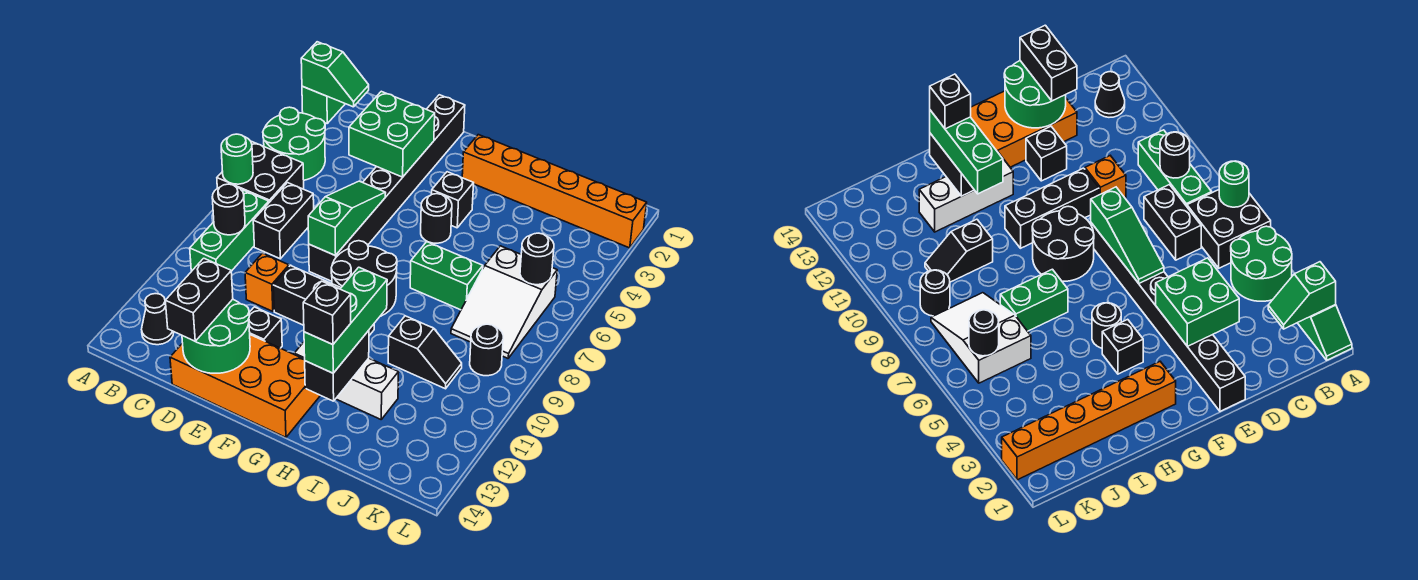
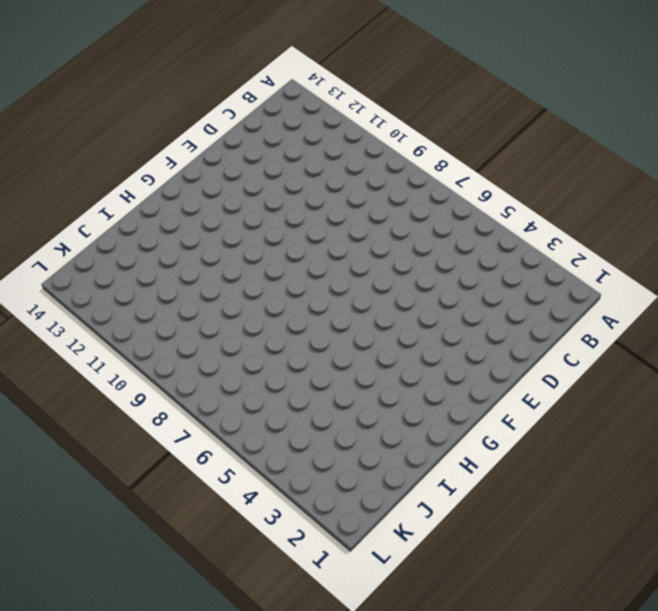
none -> green slope A1:A2 level 1 top 2
none -> green round brick A4:B5 level 1
none -> black brick A6:B7 level 1
none -> green brick B8:B10 level 1

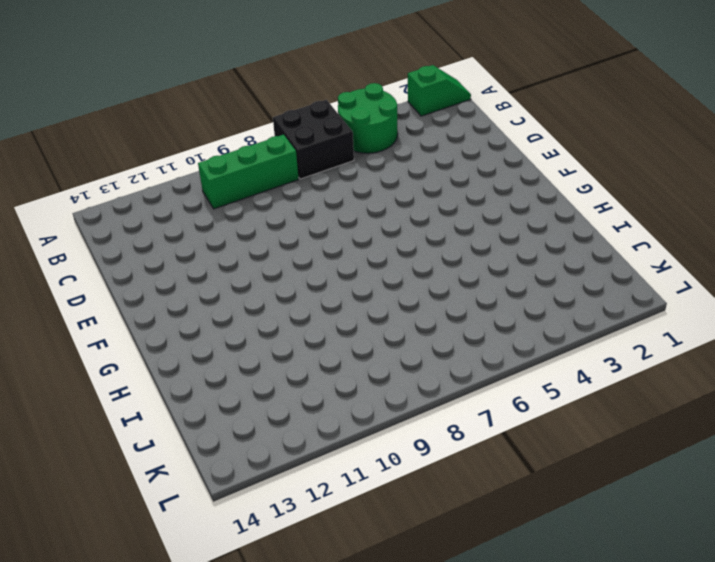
none -> black cone B13 level 1
none -> black brick C7:C8 level 1
none -> orange brick D10 level 1
none -> orange brick D13:G14 level 1

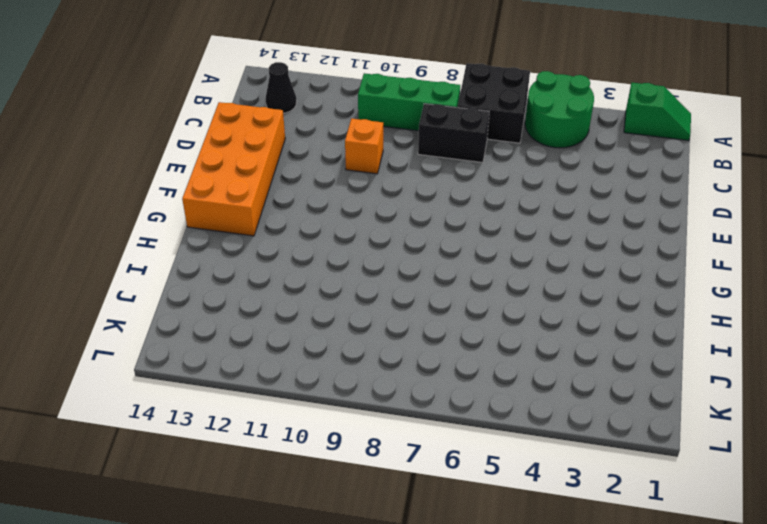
none -> black brick E1:E8 level 1
none -> black brick E10:G10 level 1
none -> black brick E12 level 1
none -> black round brick F8:G9 level 1

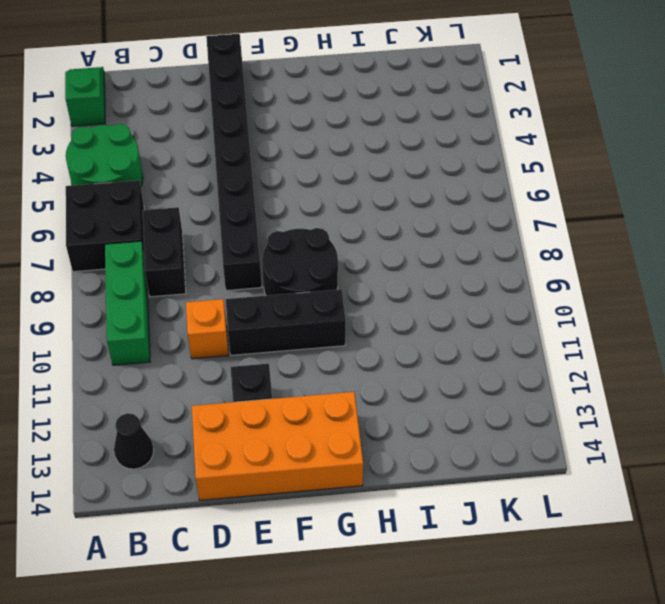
none -> orange brick G2:L2 level 1
none -> black brick G4 level 1
none -> black round brick G5 level 1
none -> white brick G12:I12 level 1

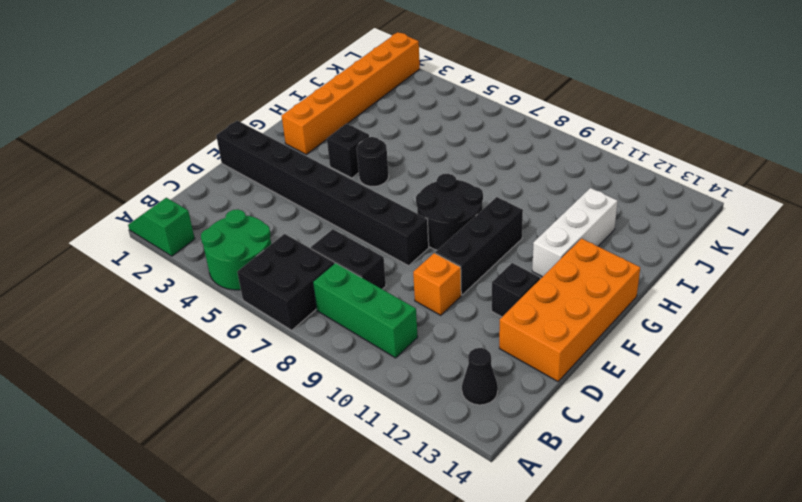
none -> green brick H7:I7 level 1
none -> black slope I10:J10 level 1 top I
none -> white slope J6:K8 level 1 top 6
none -> black round brick K9 level 1

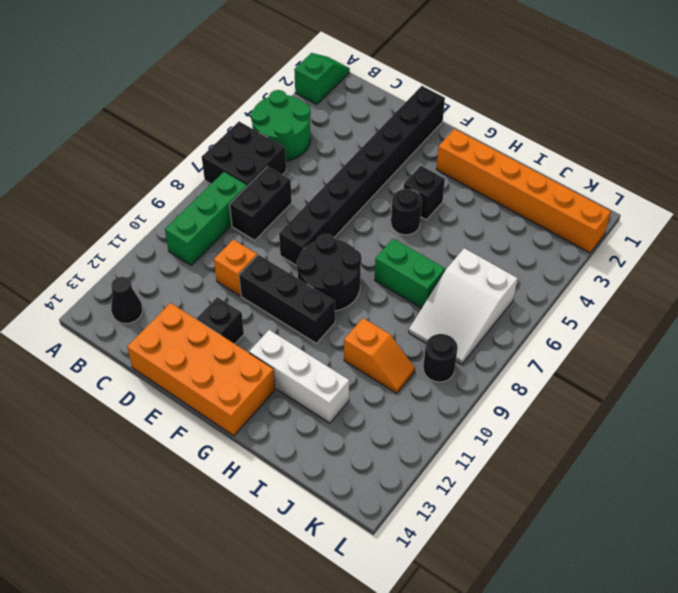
orange slope I10:J10 level 1 top I -> black slope I10:J10 level 1 top I
none -> green slope A2:B2 level 2 top A
none -> green round brick A7 level 2
none -> black round brick B9 level 2
none -> green brick D3:E4 level 2

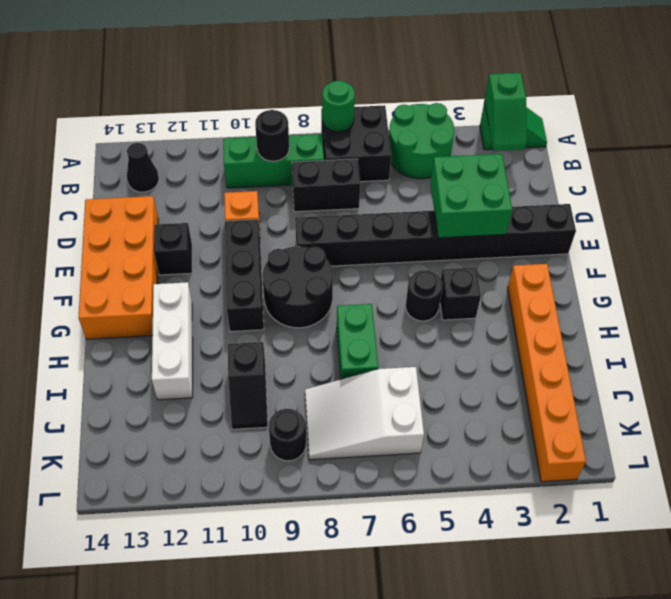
none -> green round brick D13:E14 level 2
none -> green slope E6:E8 level 2 top 8
none -> black brick H12:H13 level 2
none -> black round brick K6 level 2

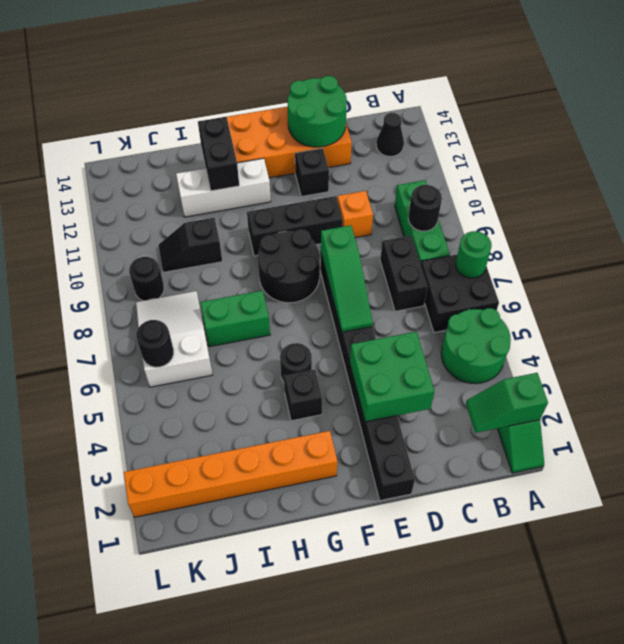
none -> black brick D13:D14 level 3
none -> green brick H11:H13 level 3
none -> black brick H13 level 4

